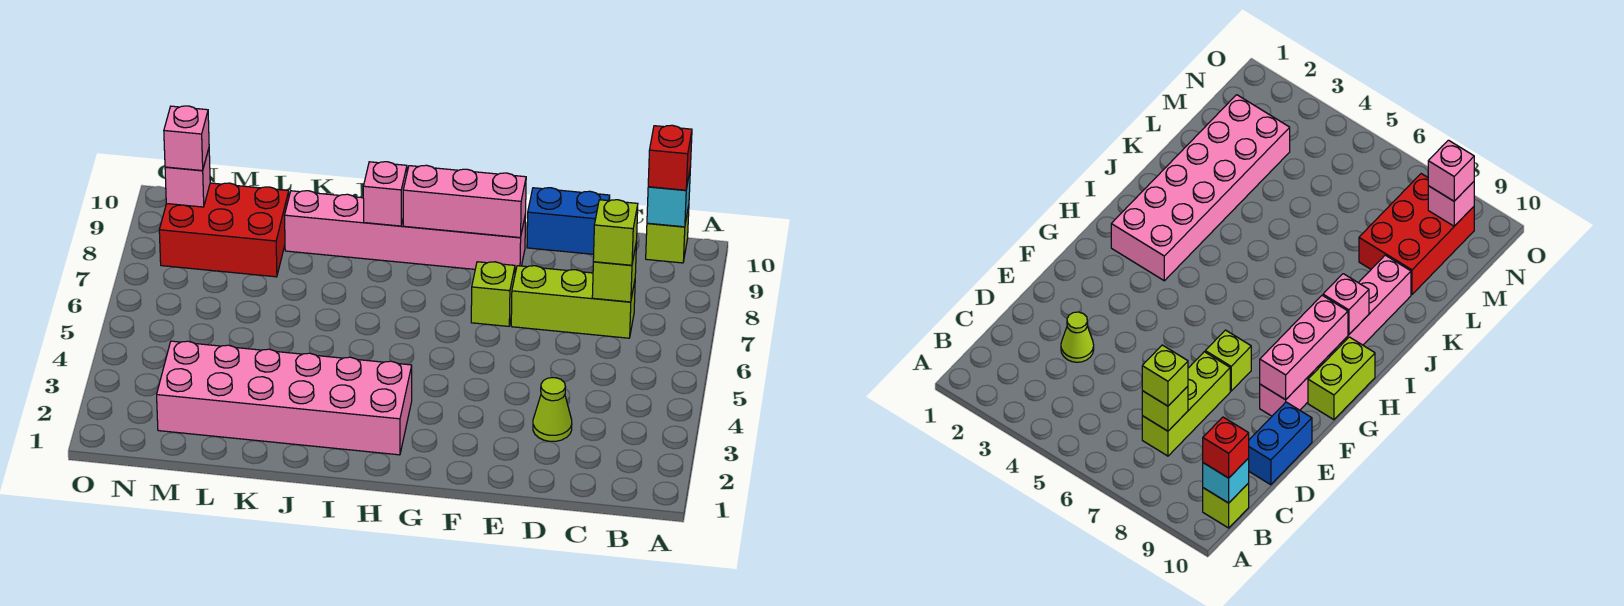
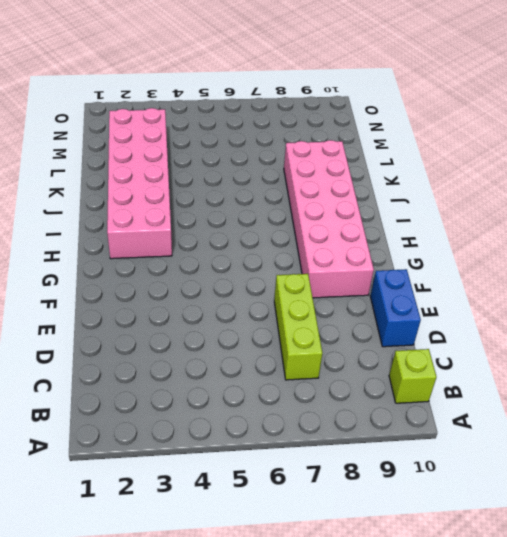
pink brick F8:K9 level 1 -> pink brick F9:K9 level 1
none -> lime cone D3 level 1
none -> lime brick F7 level 1
none -> lime brick G10:H10 level 1

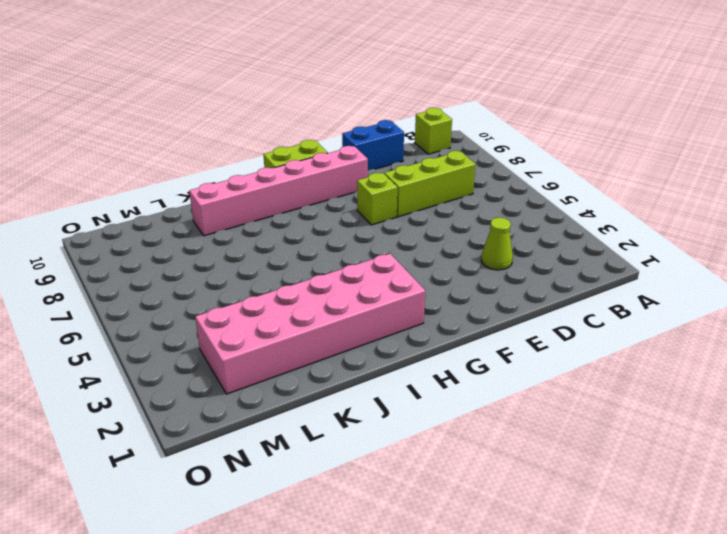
none -> red brick L8:N9 level 1
none -> cyan brick B10 level 2
none -> lime brick C7 level 2

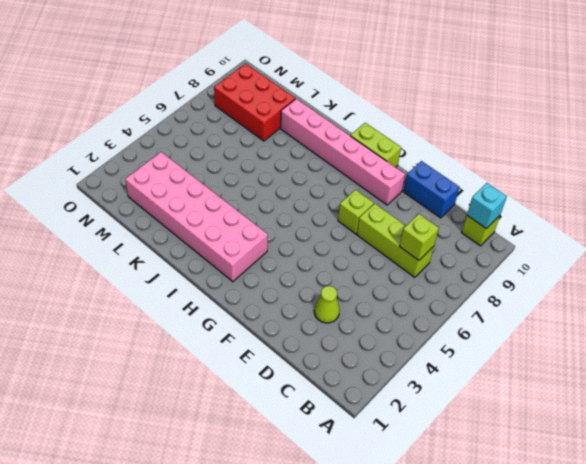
none -> pink brick F9:H9 level 2
none -> pink brick I9 level 2
none -> pink brick N9 level 2

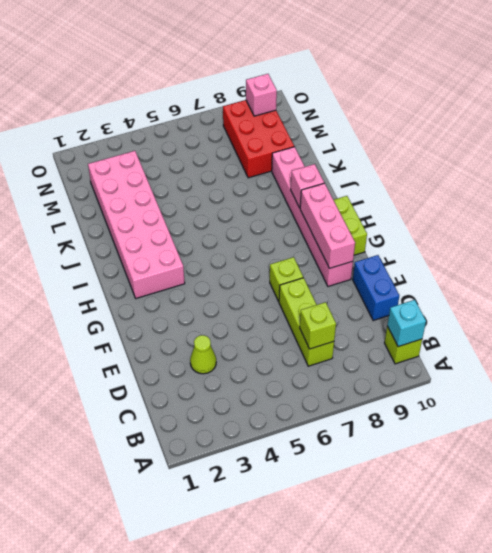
none -> red brick B10 level 3
none -> lime brick C7 level 3
none -> pink brick N9 level 3

